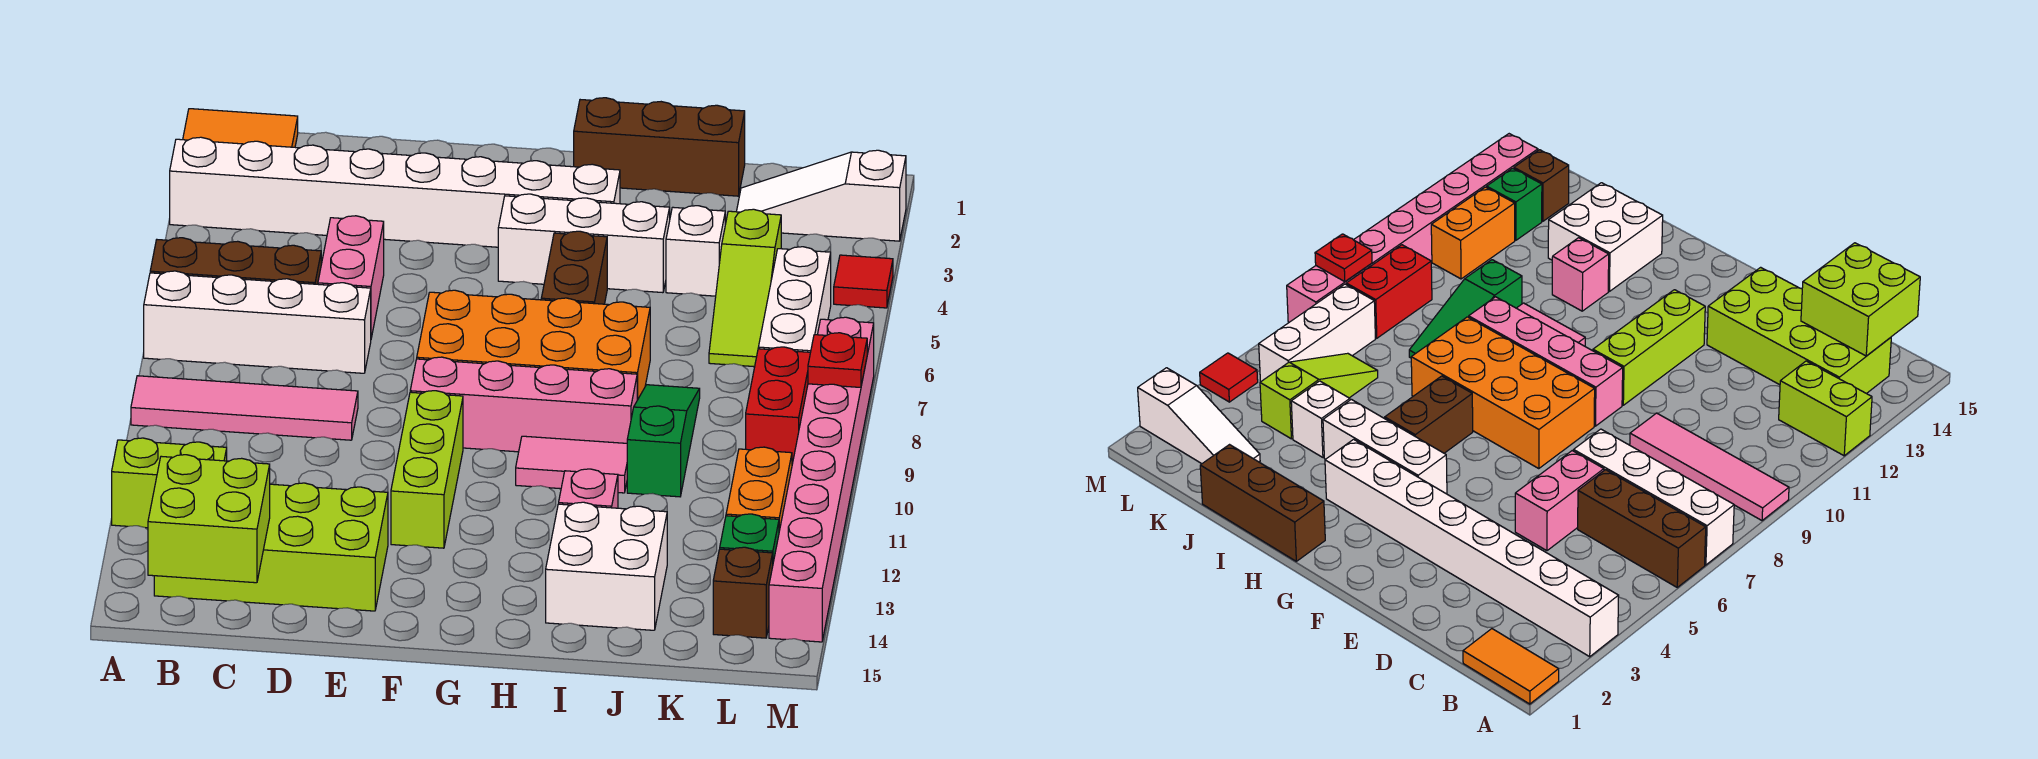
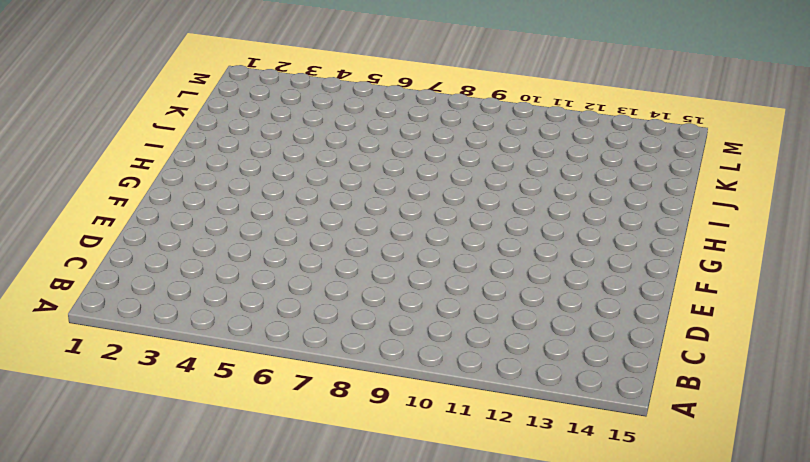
none -> orange tile A1:B1 level 1
none -> white brick A3:H3 level 1
none -> brown brick A6:C6 level 1
none -> white brick A7:D7 level 1

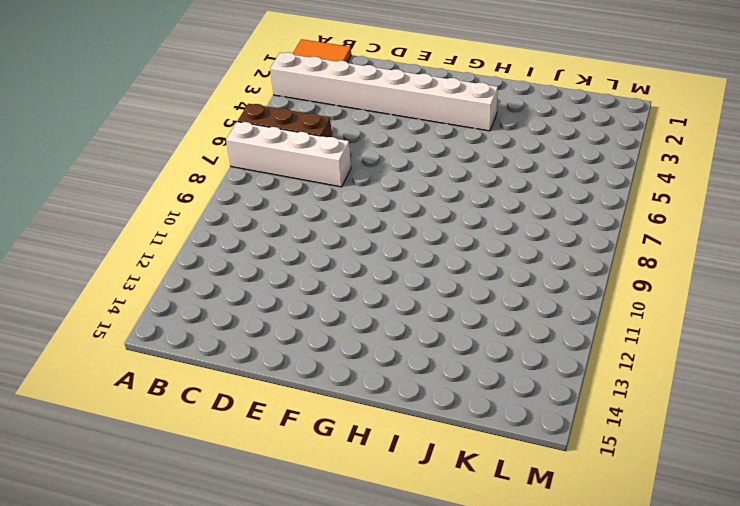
none -> pink tile A9:D9 level 1
none -> lime brick A12:B12 level 1
none -> lime brick B13:E14 level 1
none -> pink brick D5:D6 level 1

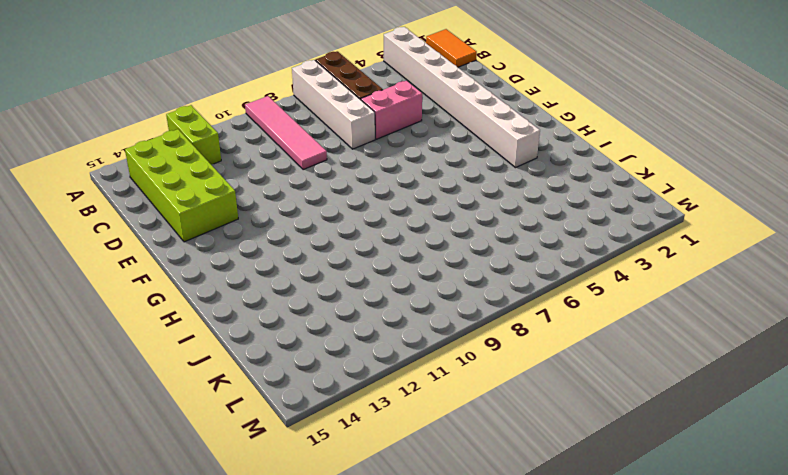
none -> orange brick F7:I8 level 1
none -> pink brick F9:I9 level 1
none -> lime brick F10:F12 level 1
none -> white brick G4:I4 level 1

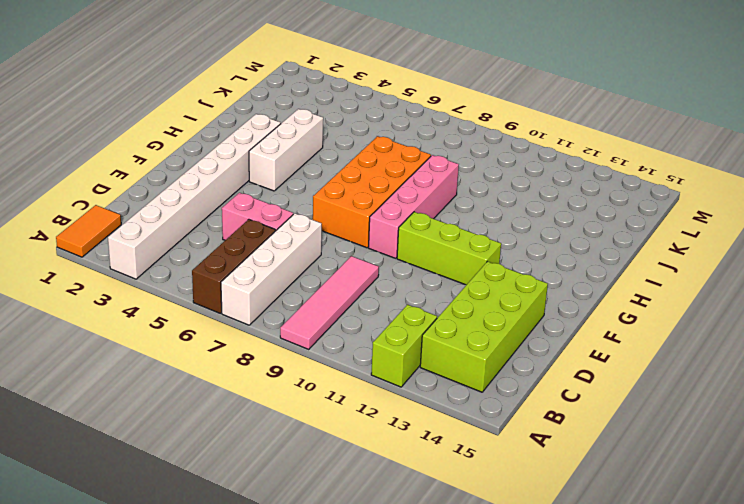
none -> brown brick H1:J1 level 1
none -> brown brick H5:H6 level 1
none -> pink tile H10:I10 level 1
none -> pink brick I12 level 1

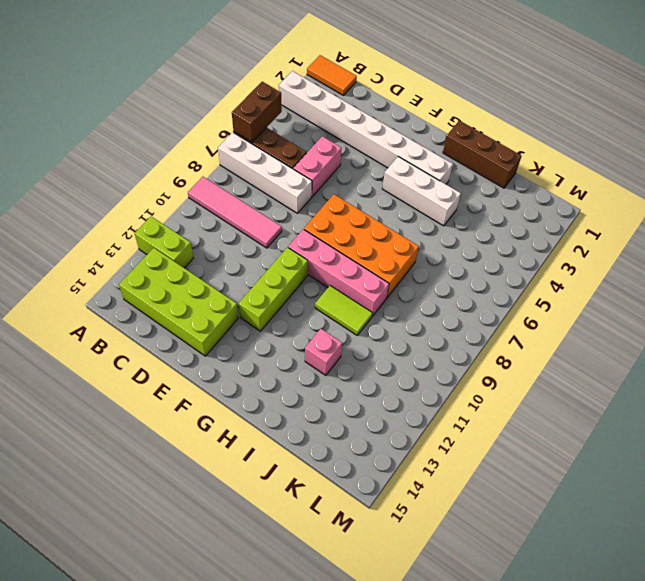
brown brick A5:A6 level 2 -> brown brick H5:H6 level 1
lime tile H10:I10 level 1 -> pink tile H10:I10 level 1
none -> white brick I13:J14 level 1
none -> white brick J4 level 1
none -> green slope J8:J10 level 1 top 10
none -> white slope K2:M2 level 1 top M

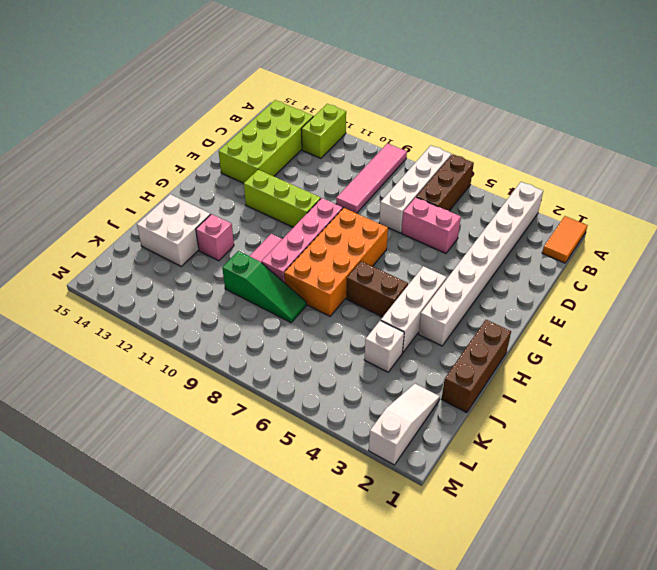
none -> lime slope K4:K6 level 1 top 4
none -> white brick L5:L7 level 1
none -> red brick L8:L9 level 1
none -> orange brick L11:L12 level 1

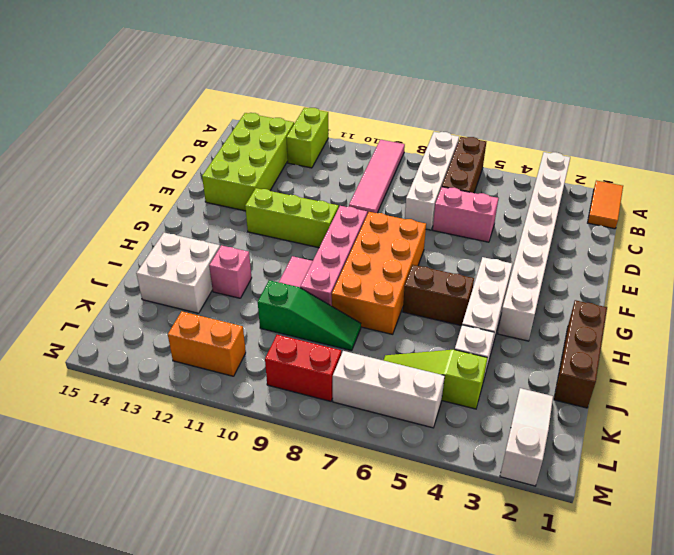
none -> green brick L13 level 1
none -> brown brick L14 level 1
none -> red tile M4 level 1
none -> pink brick M7:M14 level 1

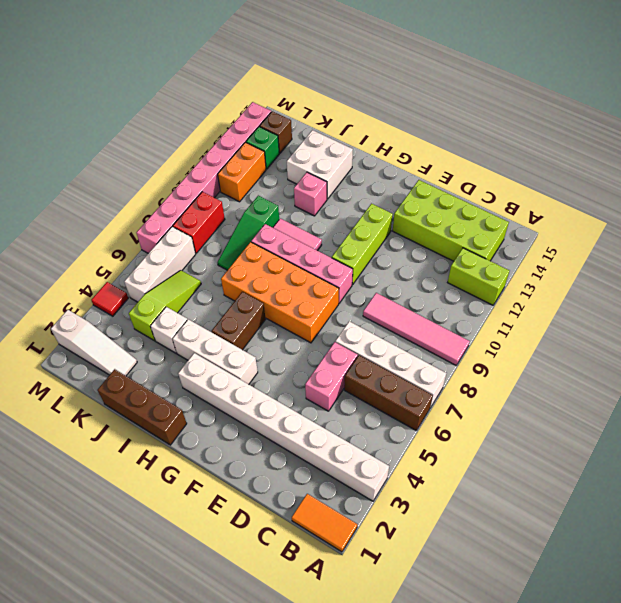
none -> lime brick B14:C15 level 2
none -> red plate M8 level 2

